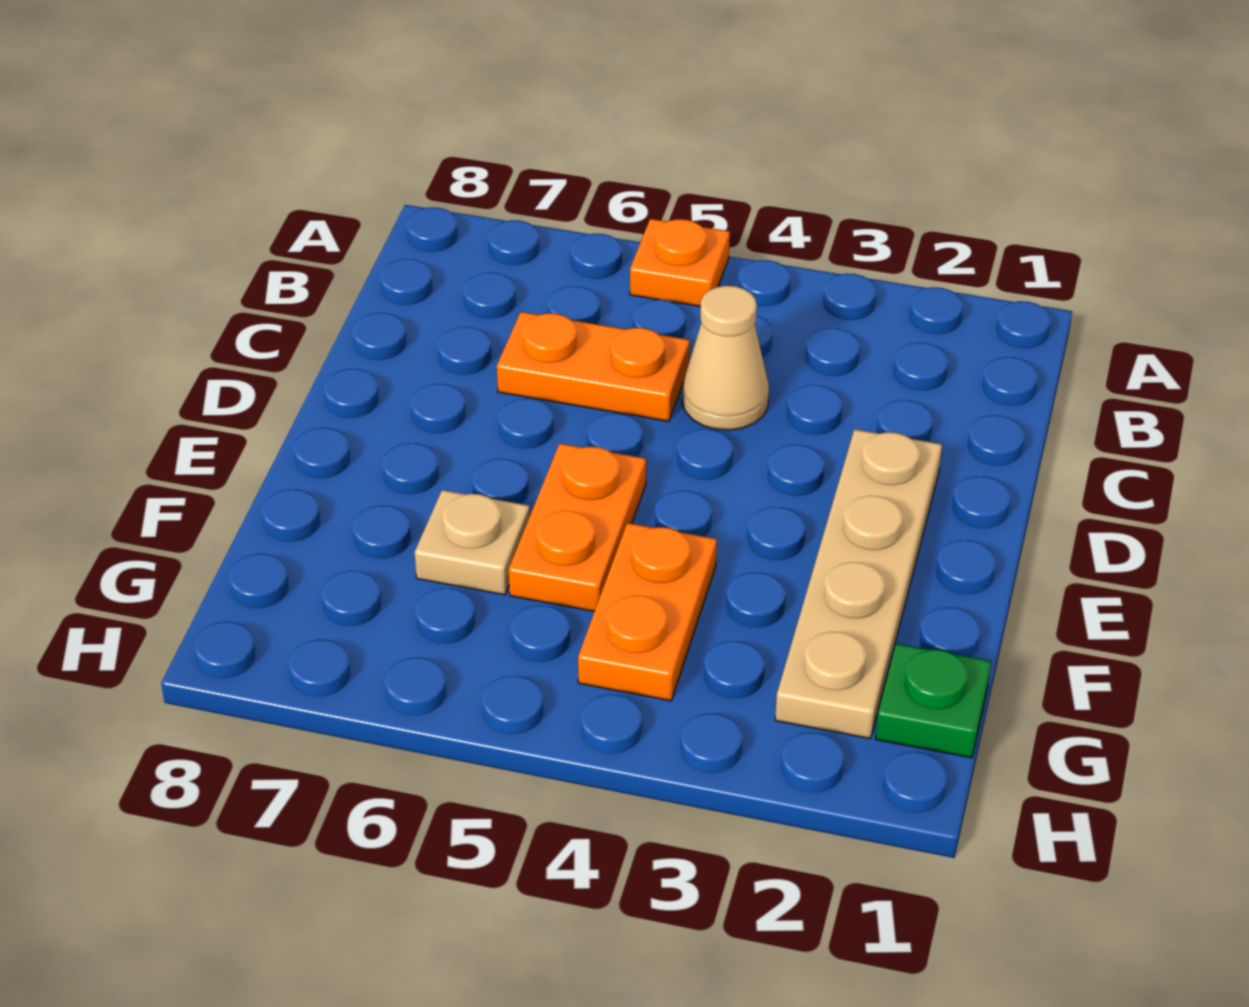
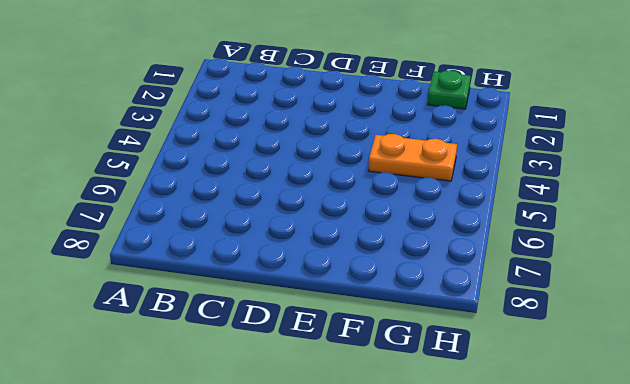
none -> orange plate A5 level 1
none -> tan cone C4 level 1

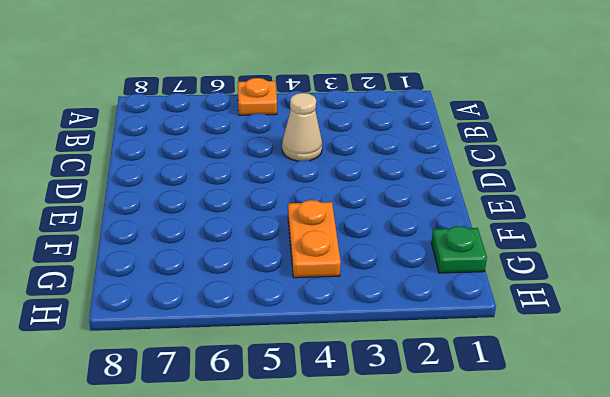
none -> orange plate C5:C6 level 1
none -> tan plate D2:G2 level 1

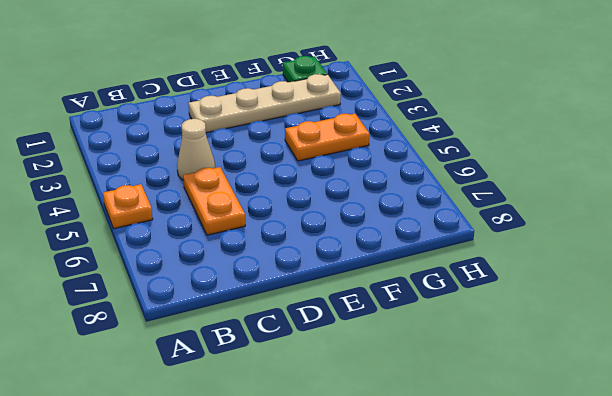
none -> orange plate E5:F5 level 1
none -> tan plate F6 level 1

